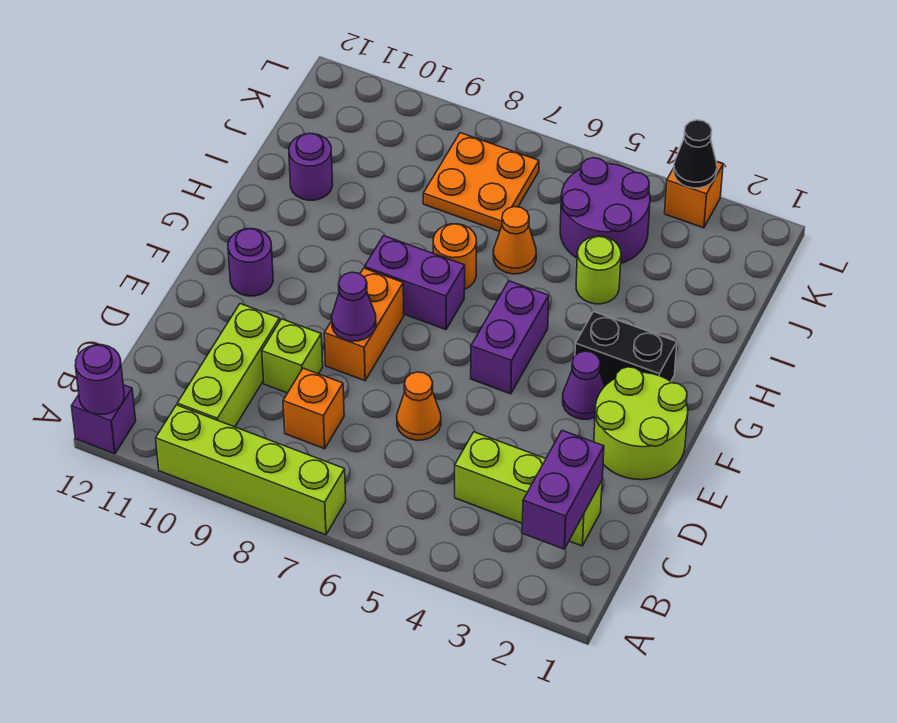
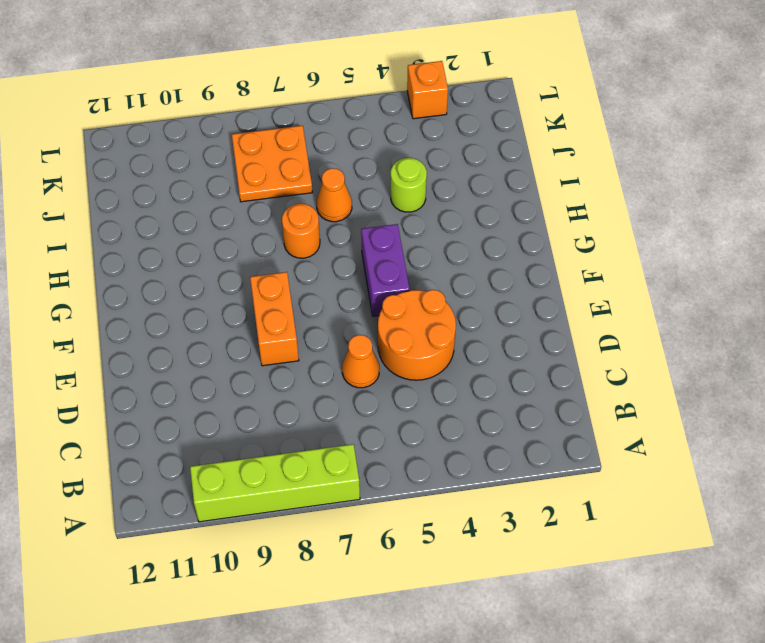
orange round brick D4:E5 level 1 -> none
none -> purple brick A12 level 1
none -> lime brick B10:D10 level 1
none -> lime brick C2:C4 level 1

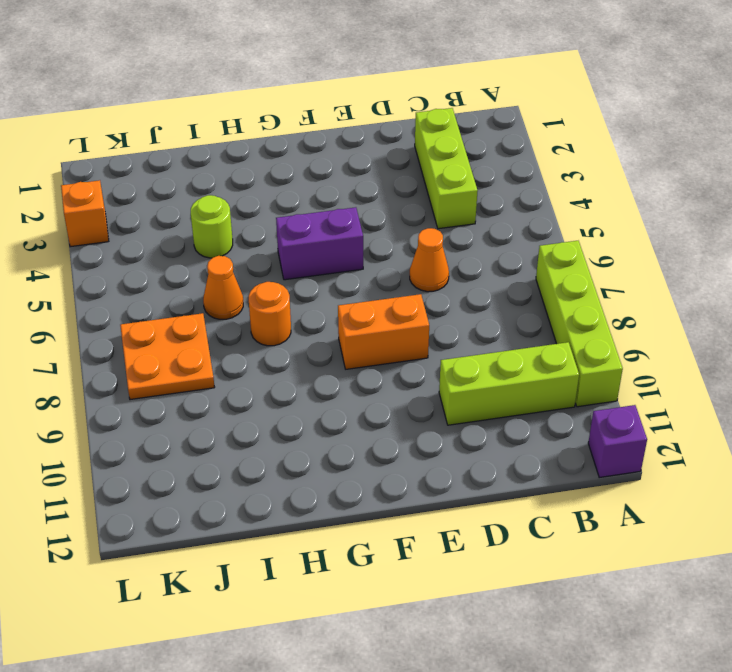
none -> orange brick C8 level 1
none -> lime brick D9 level 1
none -> lime round brick E1:F2 level 1

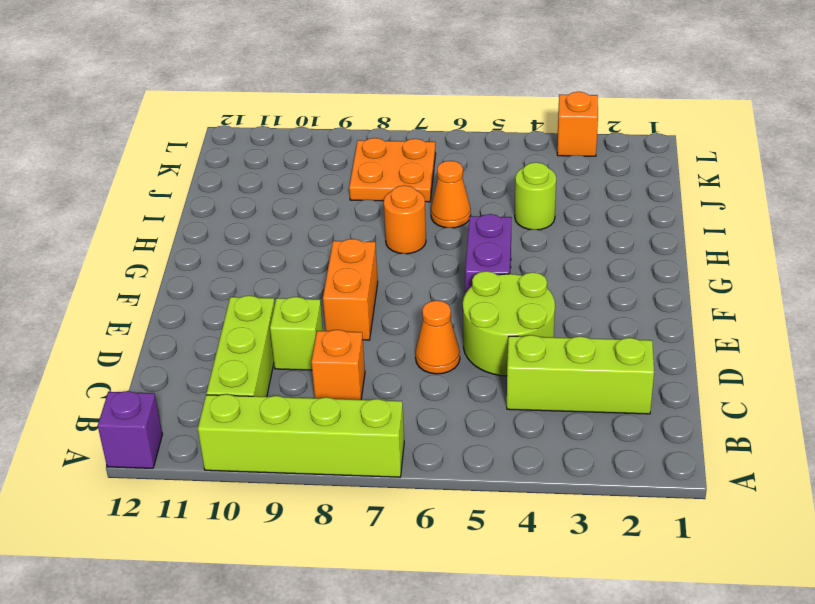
lime round brick D4:E5 level 1 -> lime round brick E1:F2 level 1
none -> purple cone F3 level 1
none -> purple round brick F11 level 1
none -> black brick G2:G3 level 1

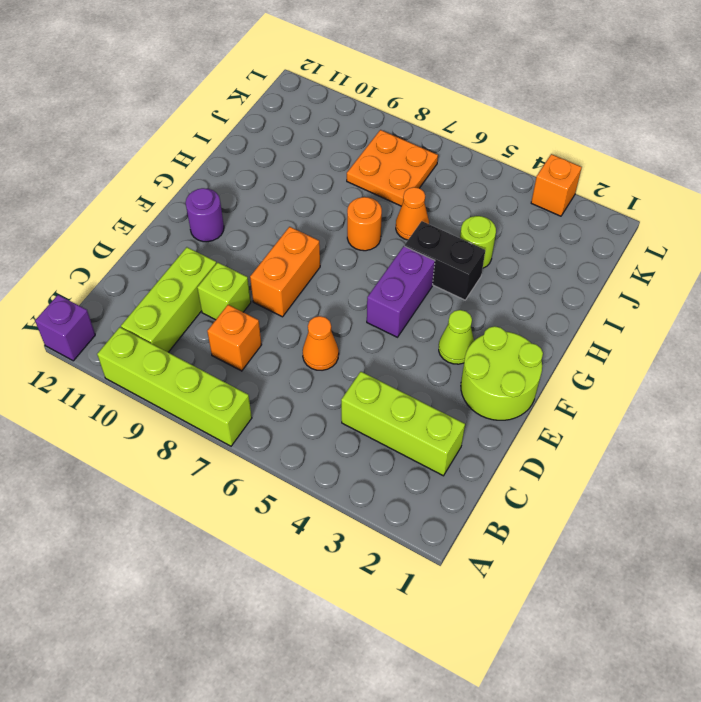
lime cone F3 level 1 -> purple cone F3 level 1
black brick H4:H5 level 1 -> black brick G2:G3 level 1
none -> purple brick G7:G8 level 1
none -> purple round brick I11 level 1
none -> purple round brick J4:K5 level 1

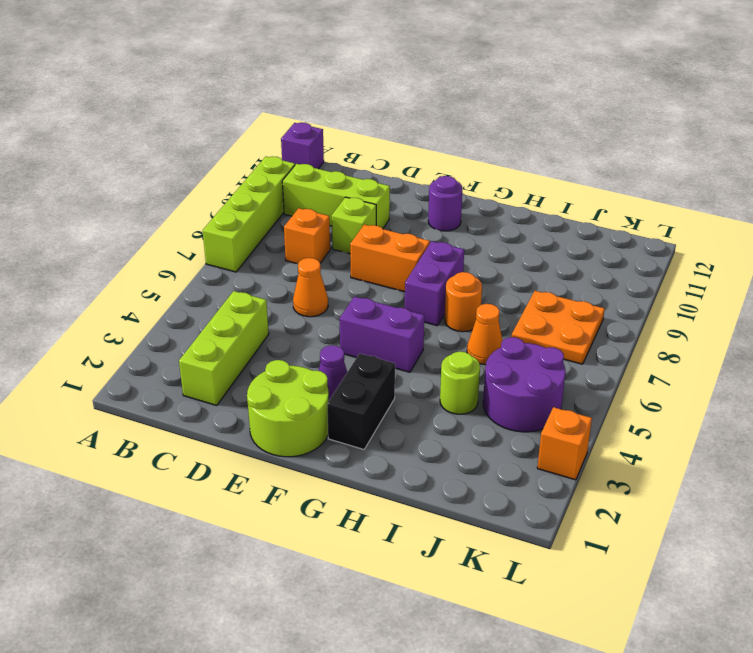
none -> purple round brick I11 level 1
none -> purple round brick A12 level 2
none -> purple brick B2:C2 level 2

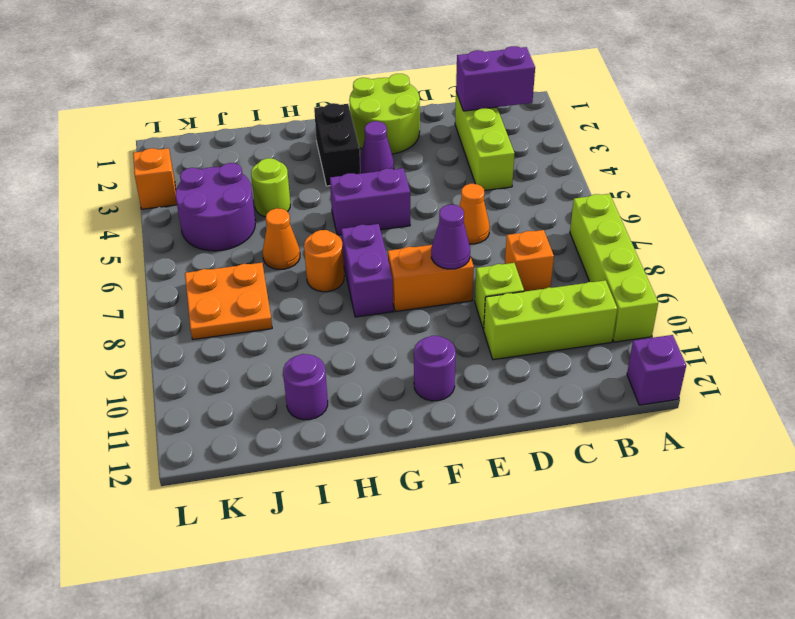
none -> purple round brick A12 level 2
none -> black cone L3 level 2

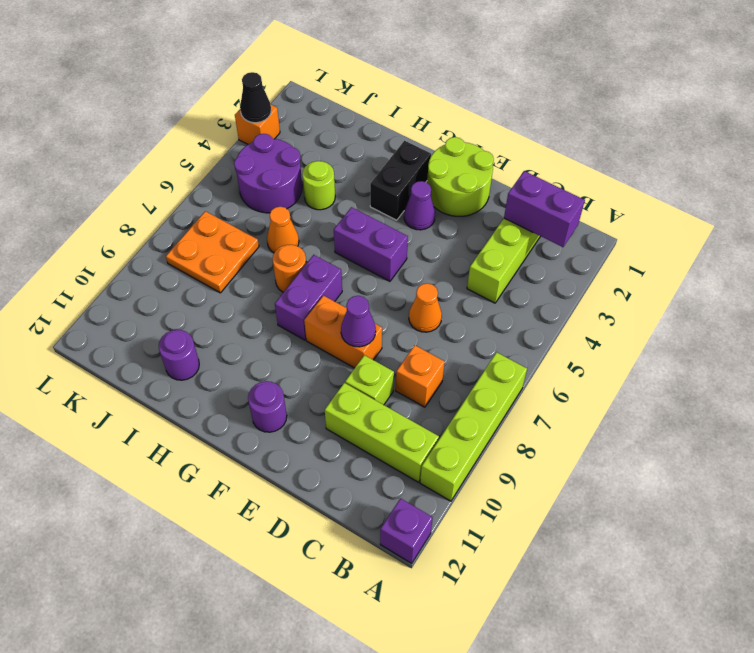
none -> purple round brick A12 level 2

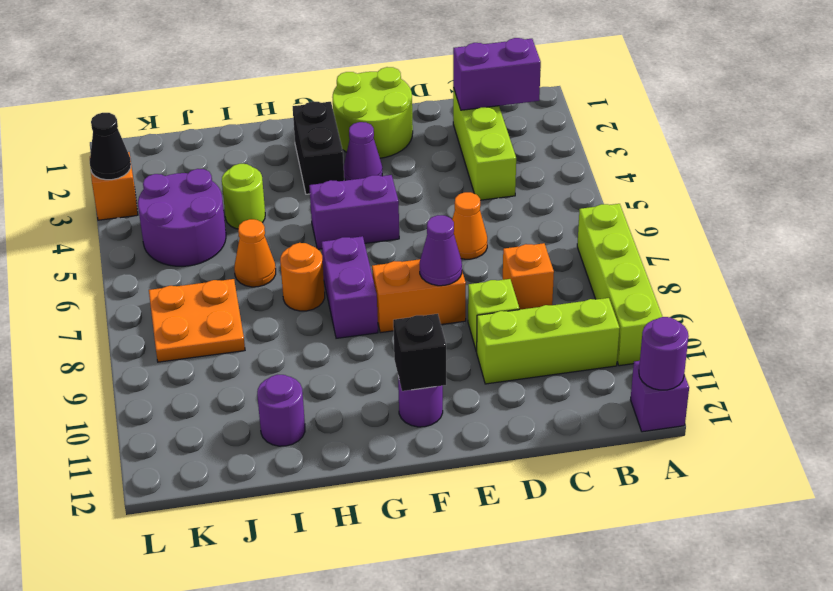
black brick F11 level 2 -> none

